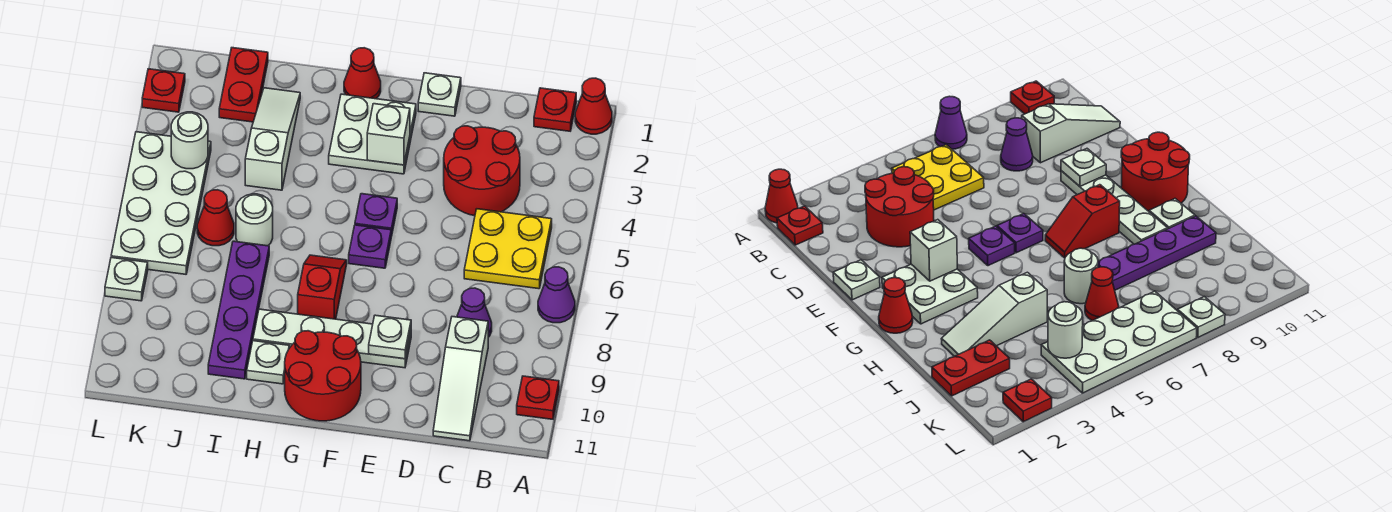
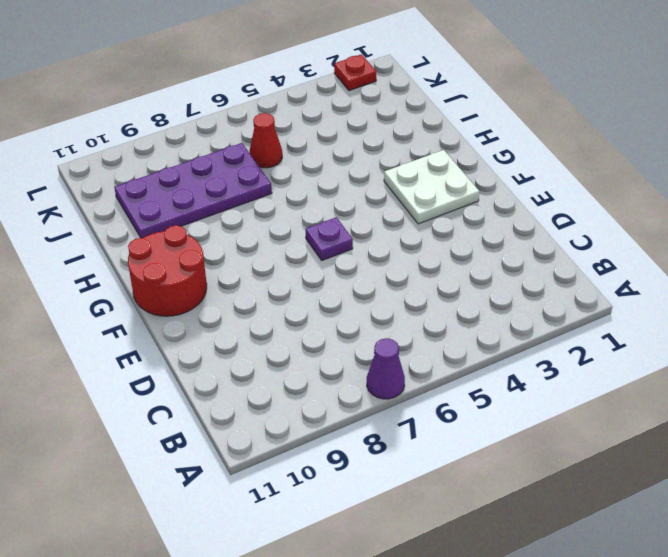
purple plate I7:J10 level 1 -> purple plate I7:I10 level 1
none -> red cone A1 level 1
none -> red plate A10 level 1
none -> red plate B1 level 1

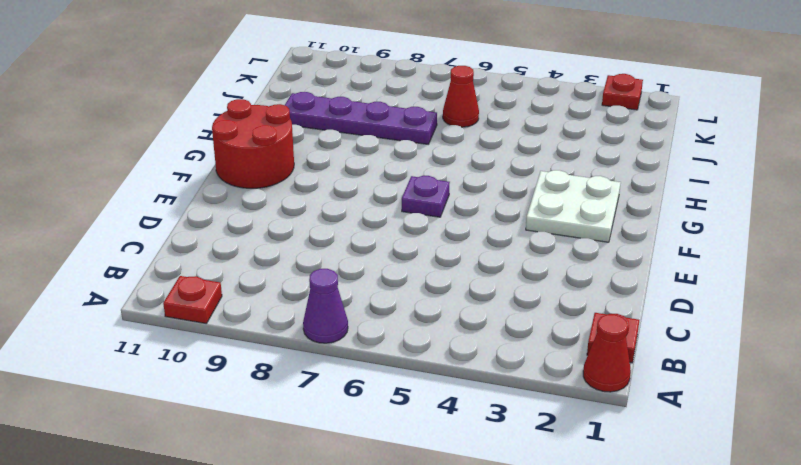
none -> yellow plate B5:C6 level 1
none -> red round brick C3:D4 level 1
none -> purple cone C8 level 1

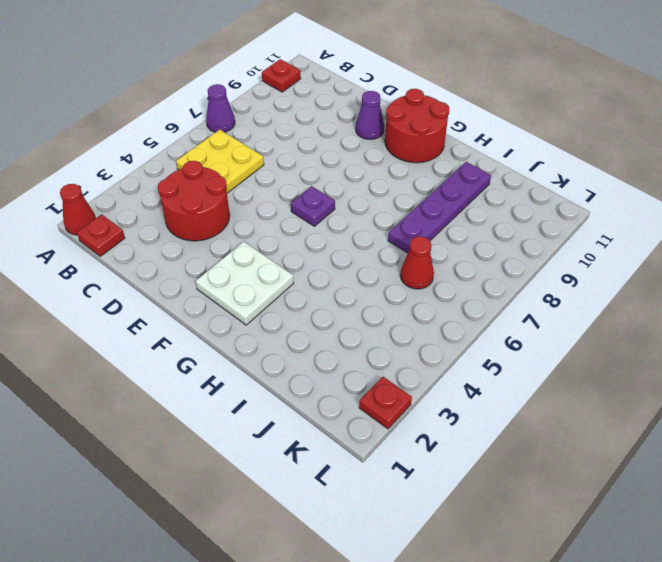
purple cone E10 level 1 -> purple cone C8 level 1
none -> white slope C9:C11 level 1 top 9
none -> white plate E1 level 1
none -> white plate E9:H9 level 1

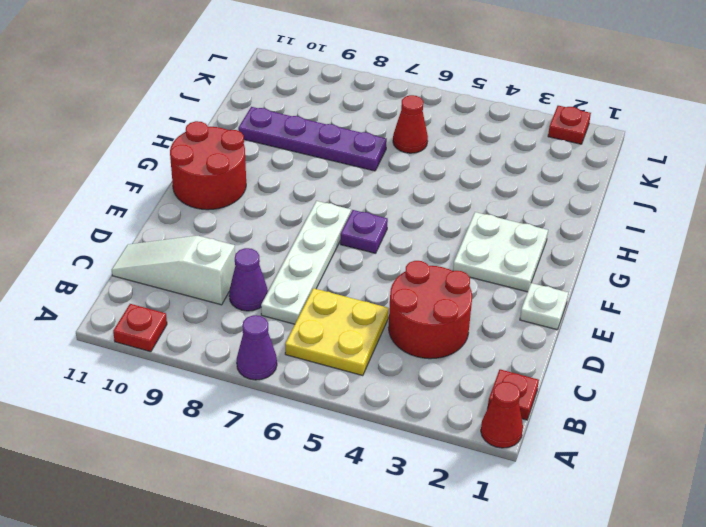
white plate C7:F7 level 1 -> white plate E9:H9 level 1
none -> purple plate F5 level 1
none -> red cone G1 level 1
none -> red slope G7:G8 level 1 top 8

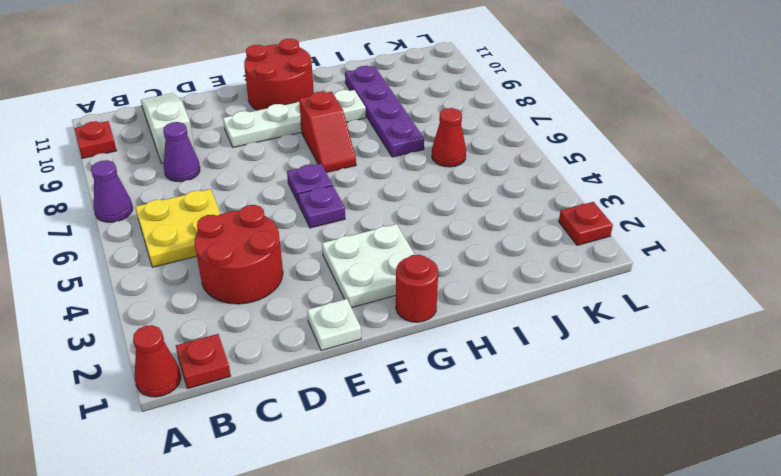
red round brick G1 level 1 -> red cone G1 level 1
none -> white plate H10 level 1
none -> white slope I2:I4 level 1 top 4
none -> white round brick I6 level 1

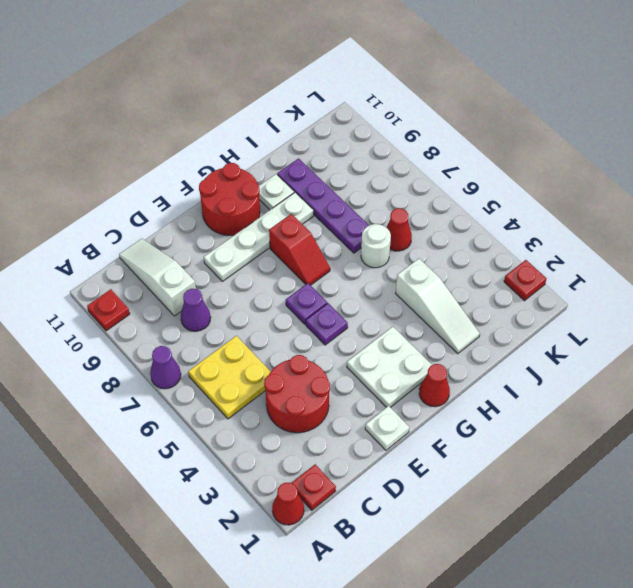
none -> red plate J1:J2 level 1
none -> white plate K4:L7 level 1
none -> white plate L8 level 1

